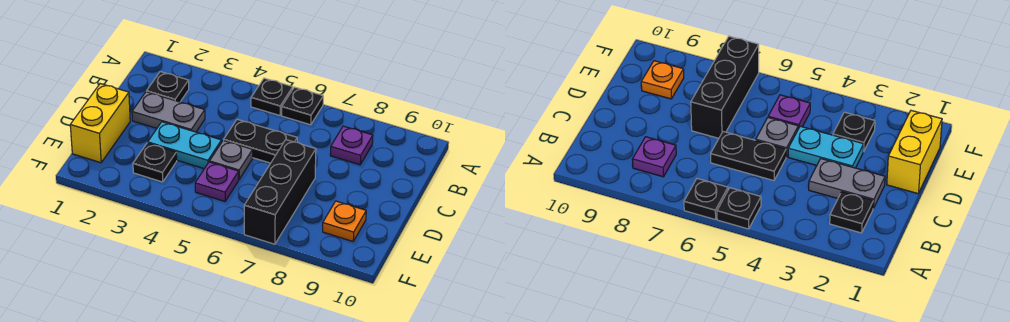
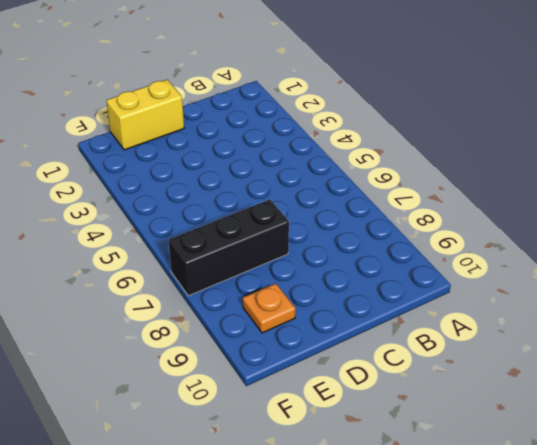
none -> black plate A5 level 1
none -> black plate A6 level 1
none -> black plate B2 level 1

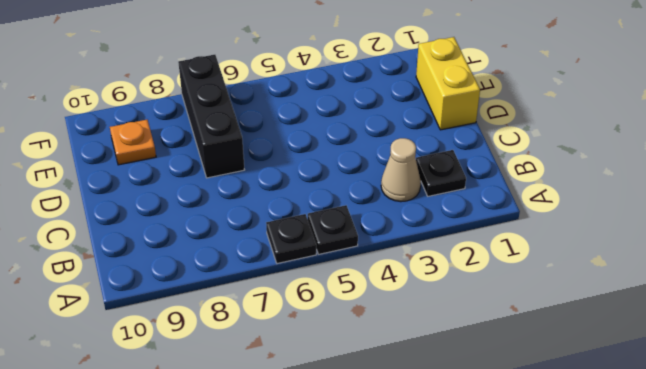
tan cone B3 level 1 -> none
none -> purple plate B8 level 1
none -> grey plate C2:C3 level 1
none -> black plate C5:C6 level 1

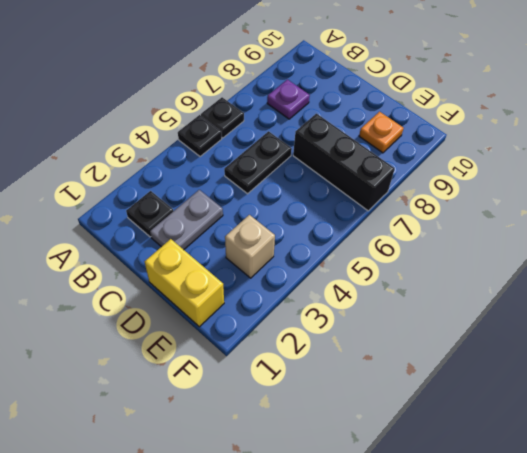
tan brick E3 level 1 -> black plate E3 level 1
none -> cyan plate D3:D4 level 1
none -> grey plate D5 level 1
none -> purple plate E5 level 1

